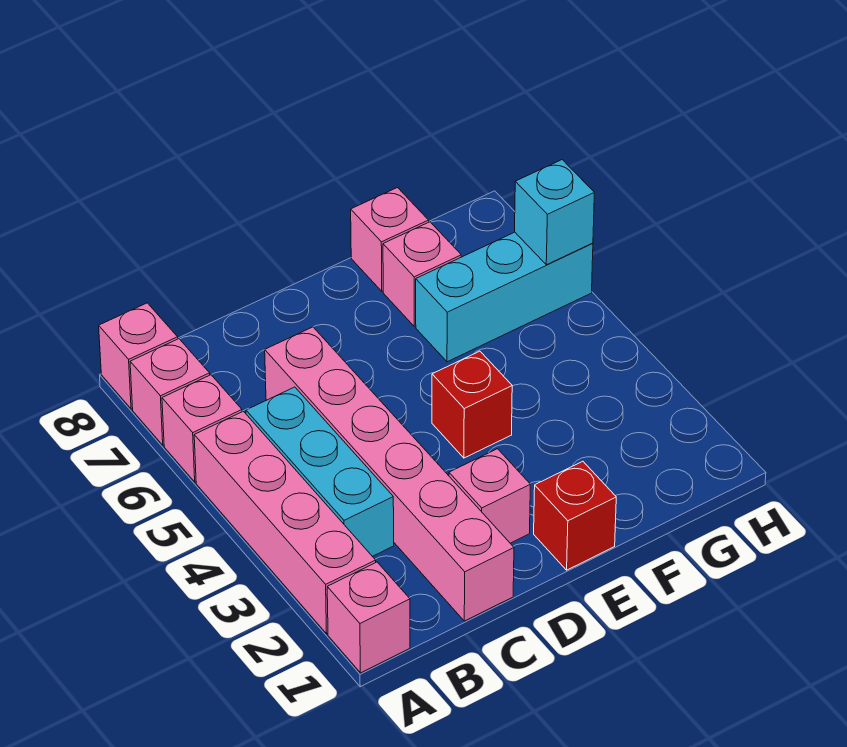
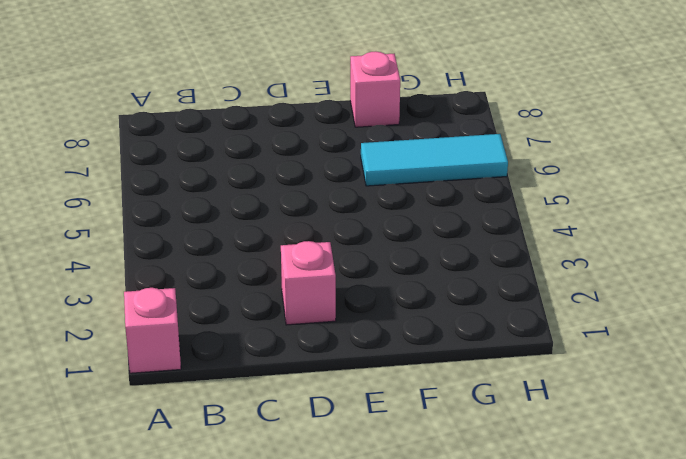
cyan tile F6:H6 level 1 -> cyan brick F6:H6 level 1
none -> pink brick A2:A5 level 1
none -> pink brick A6 level 1
none -> pink brick A7 level 1

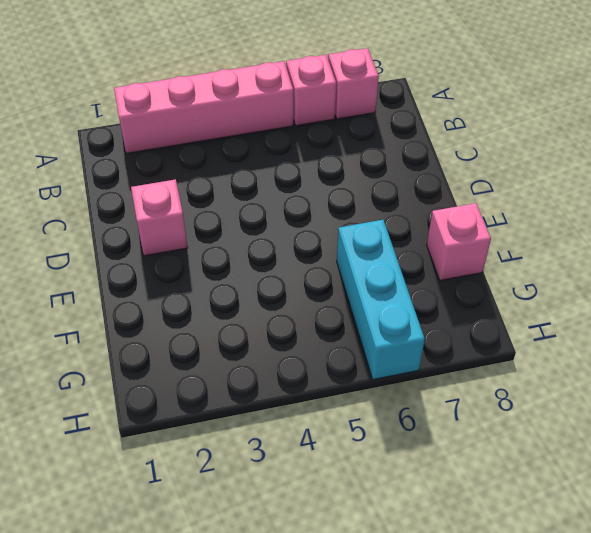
none -> pink brick A1 level 1
none -> pink brick A8 level 1
none -> cyan brick B3:B5 level 1

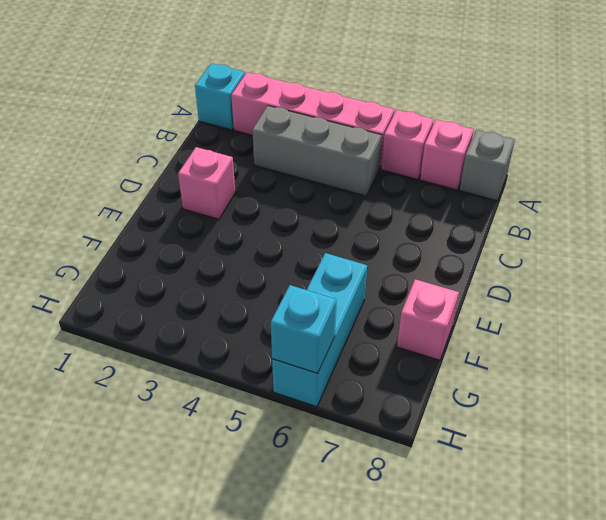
cyan brick A1 level 1 -> pink brick A1 level 1
grey brick A8 level 1 -> pink brick A8 level 1
grey brick B3:B5 level 1 -> cyan brick B3:B5 level 1
none -> pink brick C1:C6 level 1
none -> red brick E1 level 1
none -> red brick E4 level 1

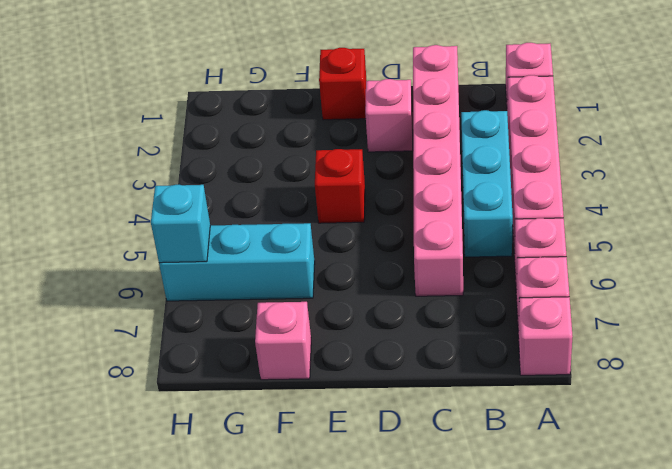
none -> pink brick F7 level 1

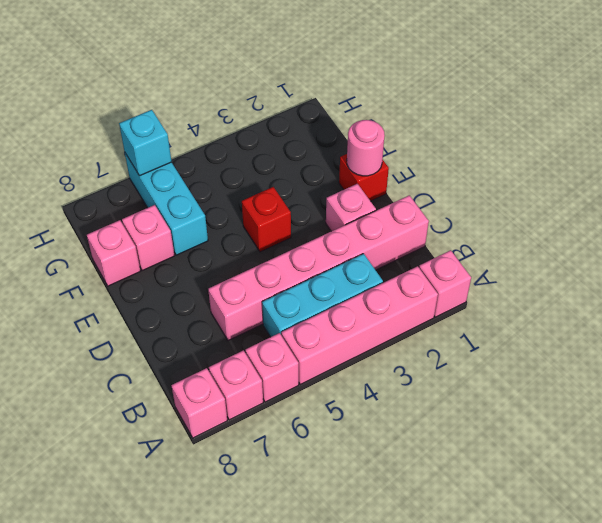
pink round brick E1 level 2 -> none

